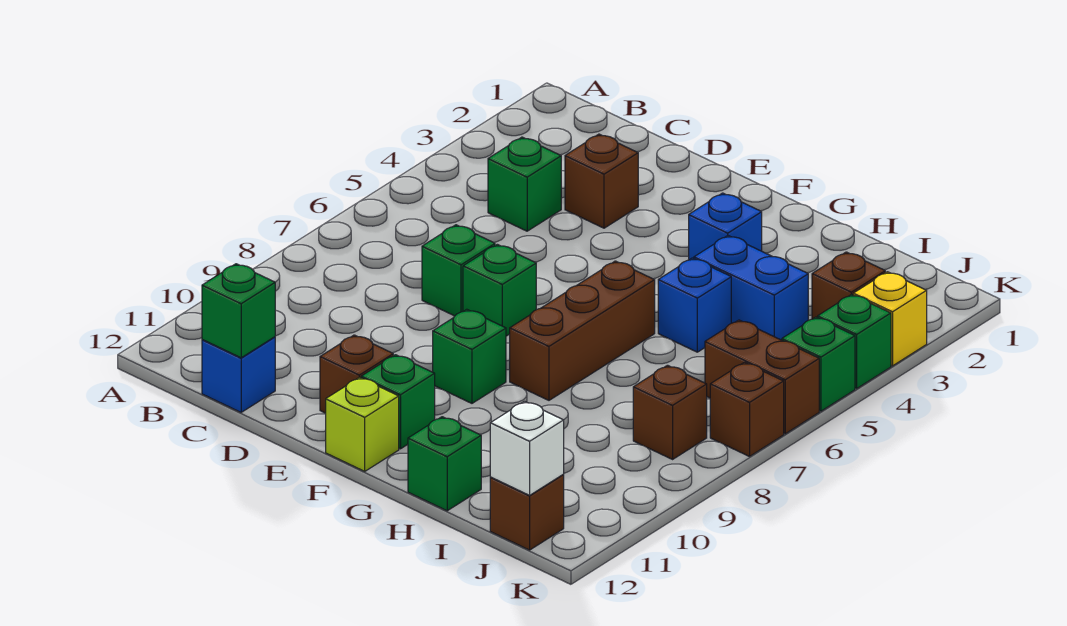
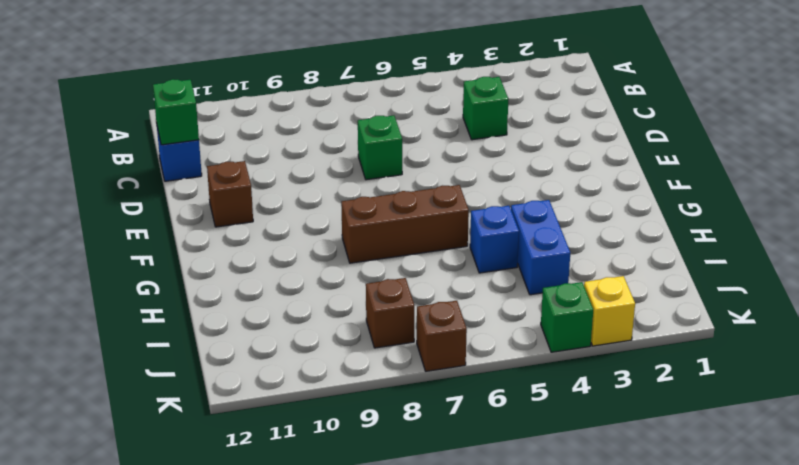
none -> brown brick D3 level 1
none -> green brick E7 level 1
none -> green brick F9 level 1

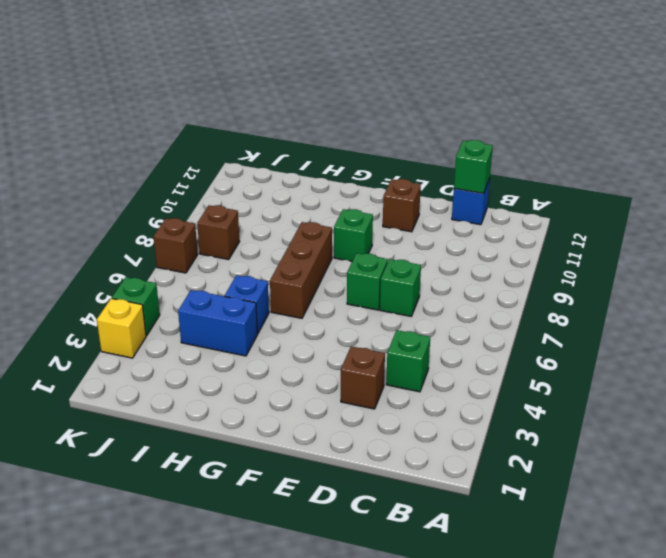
none -> green brick F11 level 1
none -> lime brick F12 level 1
none -> blue brick G3 level 1

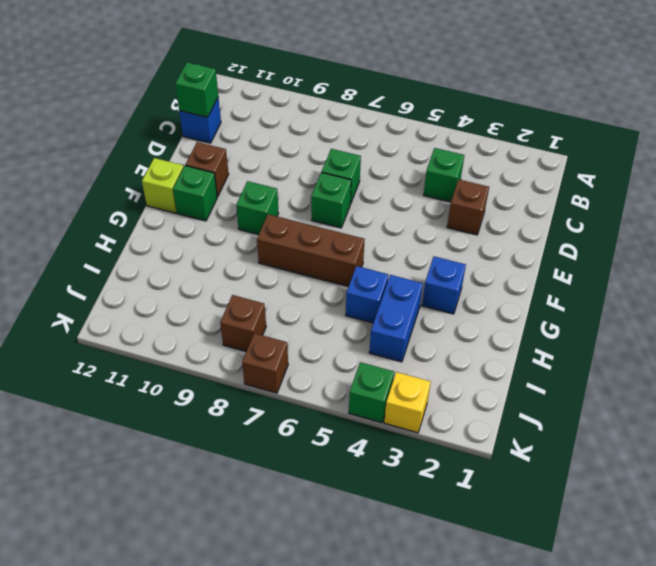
none -> green brick H12 level 1
none -> brown brick J3 level 1
none -> brown brick J6:K6 level 1

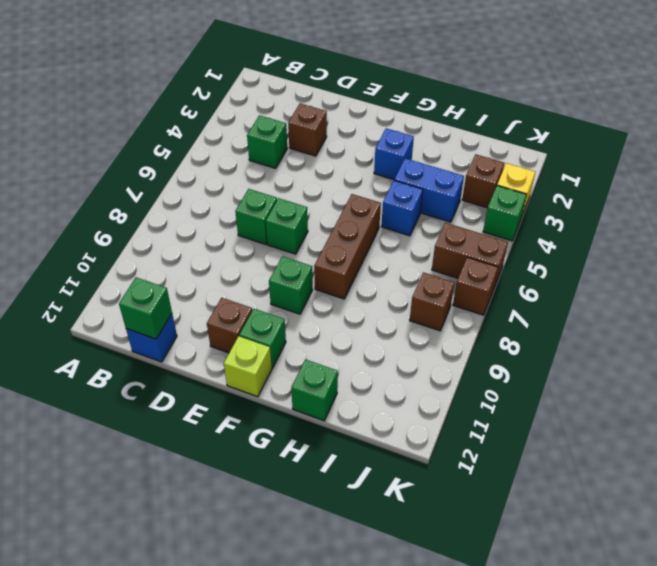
none -> brown brick J12 level 1
none -> green brick K5 level 1
none -> white brick J12 level 2

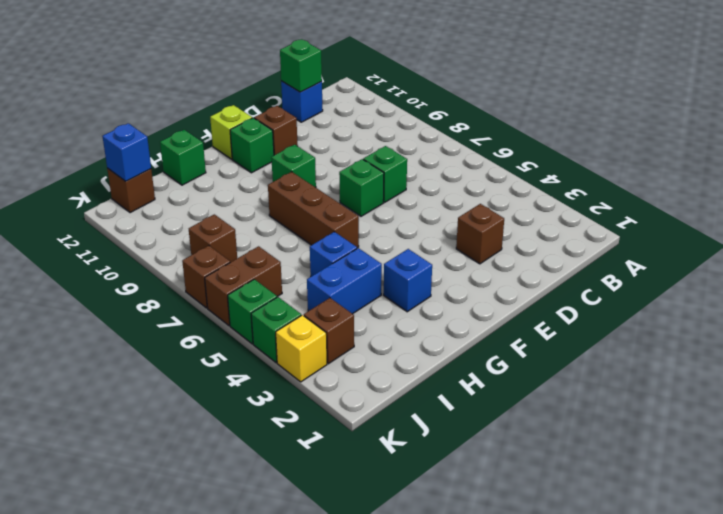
blue brick J12 level 2 -> white brick J12 level 2
none -> green brick C4 level 1

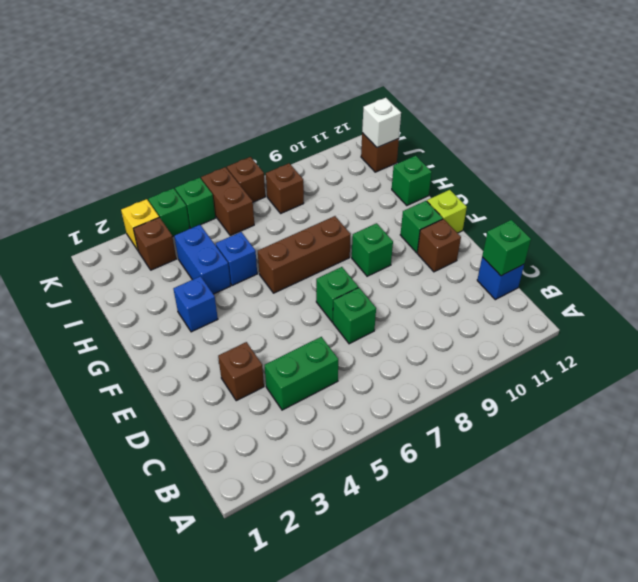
green brick C4:C5 level 1 -> green brick C4 level 1

